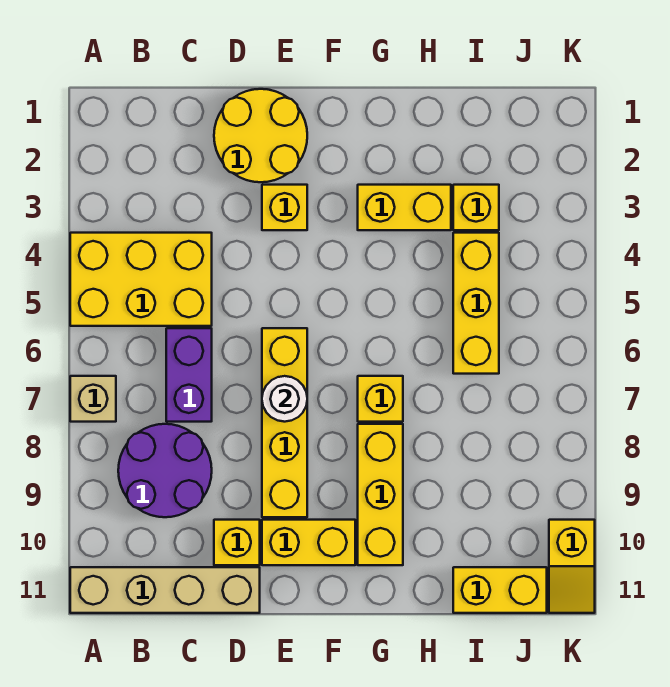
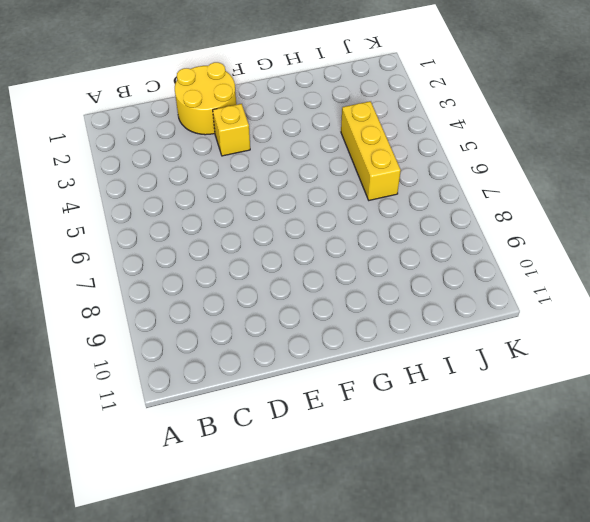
none -> yellow brick A4:C5 level 1
none -> tan brick A7 level 1
none -> tan brick A11:D11 level 1

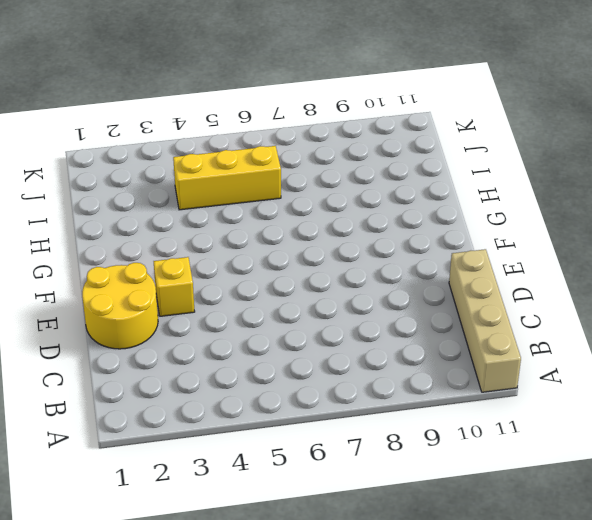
none -> yellow brick A4:C5 level 1
none -> tan brick A7 level 1
none -> purple round brick B8:C9 level 1

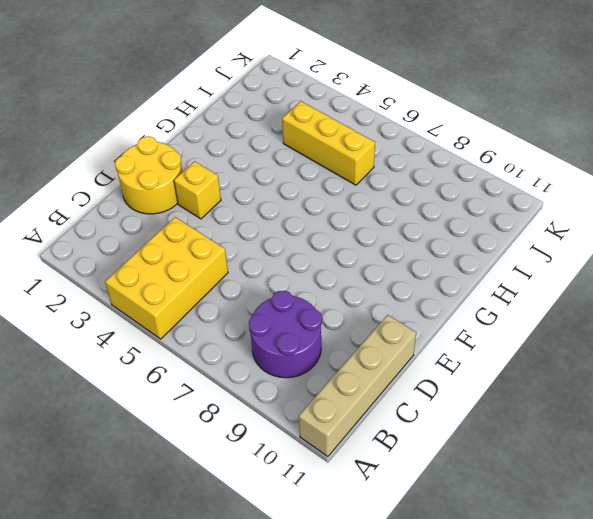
none -> tan brick A7 level 1
none -> purple brick C6:C7 level 1
none -> yellow brick D10 level 1

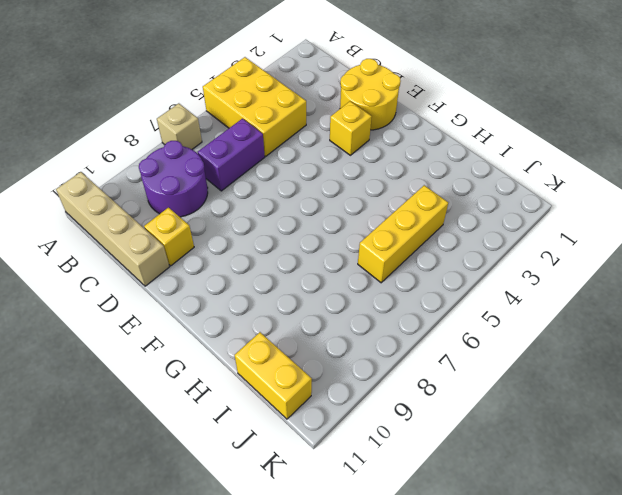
none -> yellow brick E6:E9 level 1
none -> yellow brick E10:F10 level 1
none -> yellow brick G3:H3 level 1

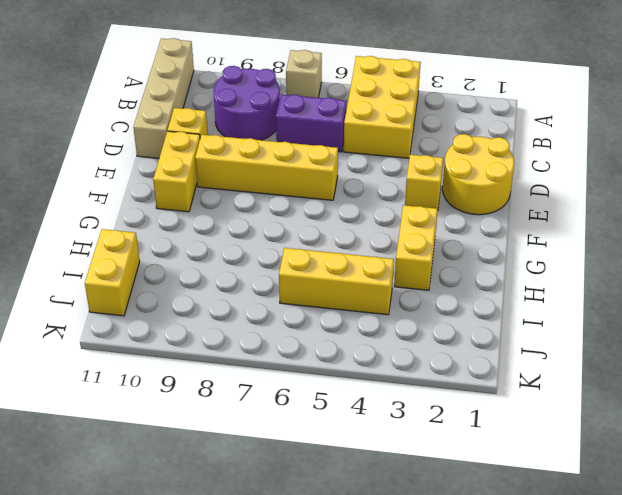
none -> yellow brick G7 level 1
none -> yellow brick G8:G10 level 1
none -> yellow brick I3 level 1

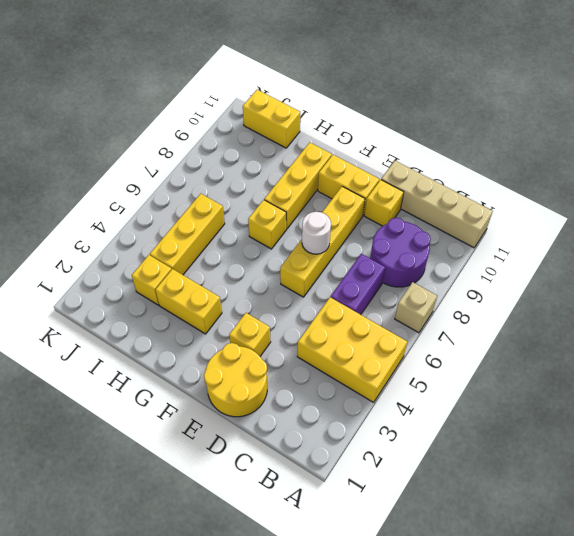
none -> yellow slope K10:K11 level 1 top 10

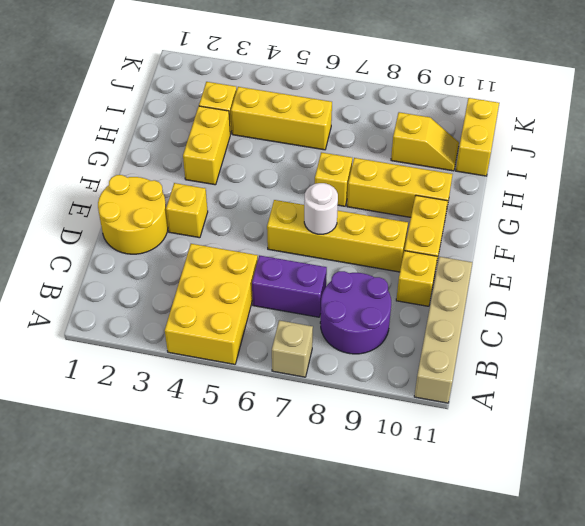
yellow slope I9:I10 level 1 top 9 -> yellow slope K10:K11 level 1 top 10

